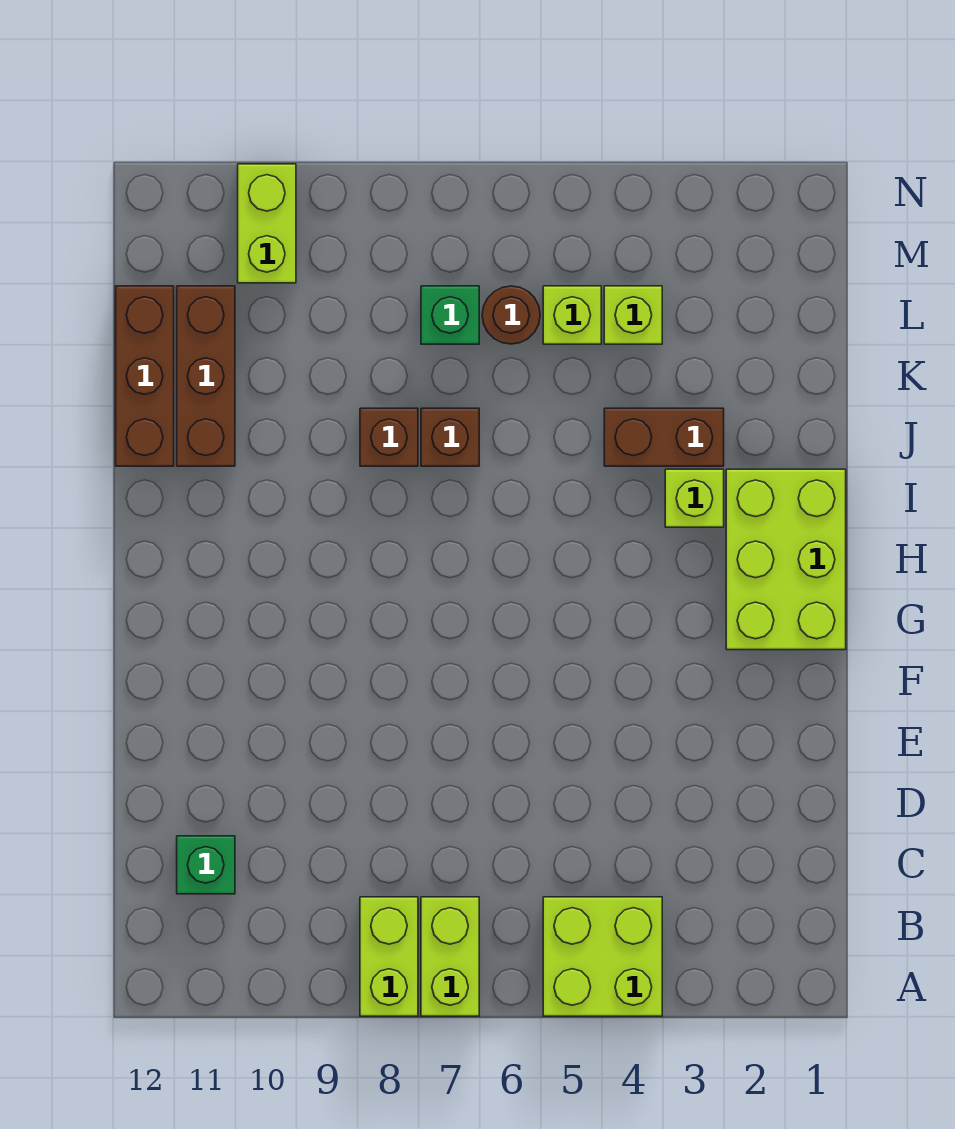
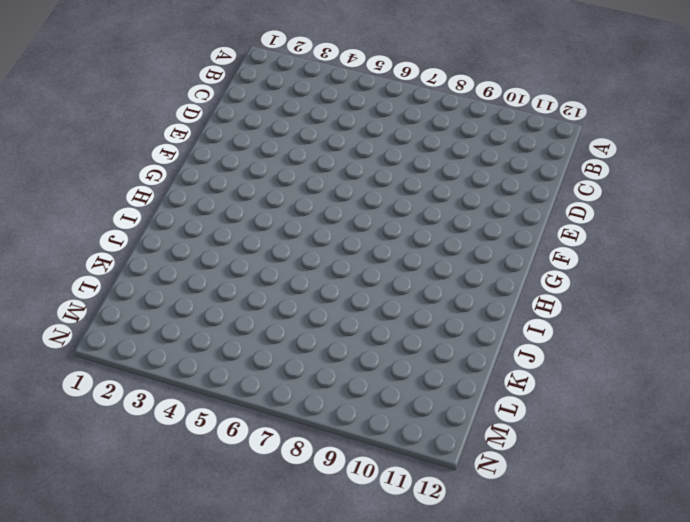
none -> lime brick A4:B5 level 1
none -> lime brick A7:B7 level 1
none -> lime brick A8:B8 level 1

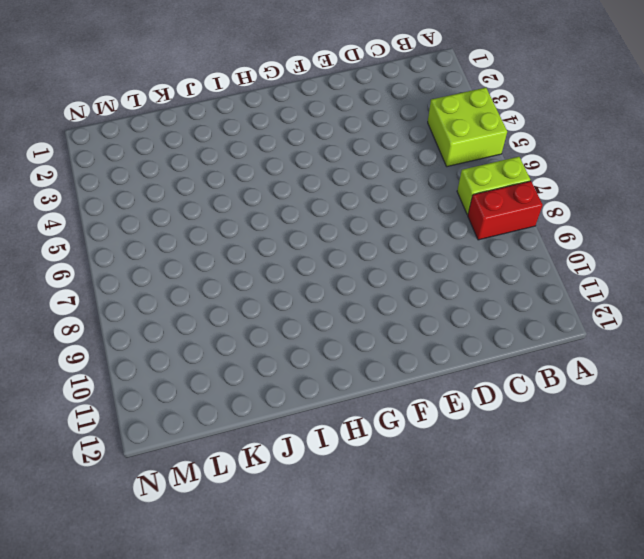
red brick A8:B8 level 1 -> lime brick A8:B8 level 1
none -> green brick C11 level 1
none -> lime brick G1:I2 level 1
none -> lime brick I3 level 1

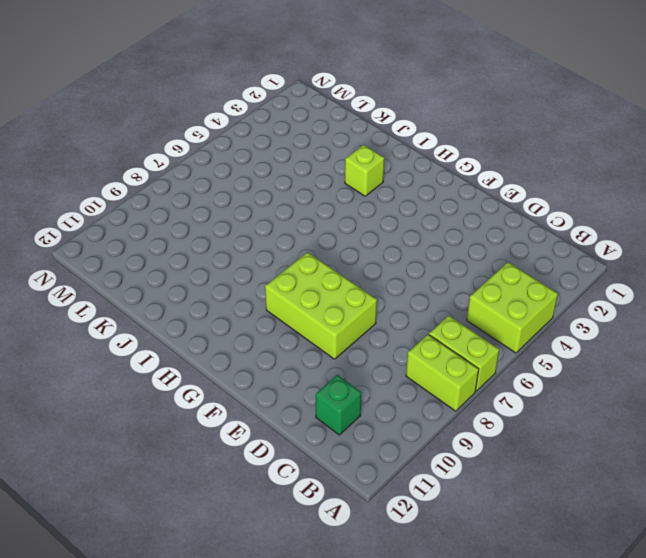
lime brick E8:G9 level 1 -> lime brick G1:I2 level 1
none -> brown brick J3:J4 level 1
none -> brown brick J7 level 1
none -> brown brick J8 level 1

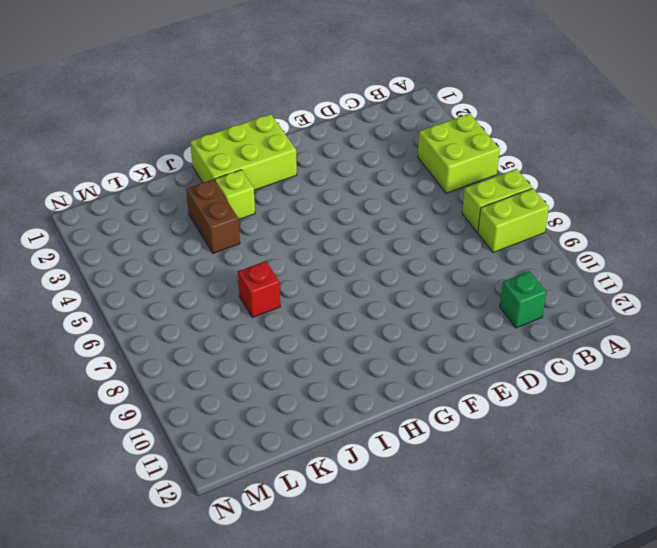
red brick J7 level 1 -> brown brick J7 level 1
none -> brown brick J8 level 1
none -> brown brick J11:L11 level 1
none -> brown brick J12:L12 level 1

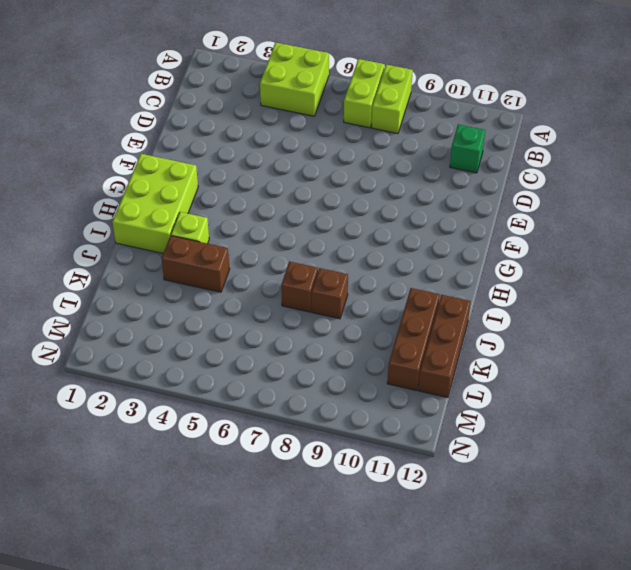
none -> lime brick L4 level 1
none -> lime brick L5 level 1
none -> brown round brick L6 level 1

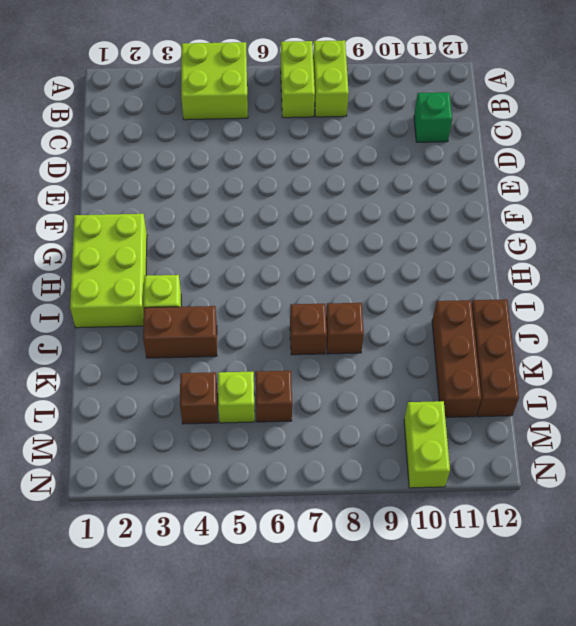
brown brick L4 level 1 -> lime brick L4 level 1
brown brick L6 level 1 -> brown round brick L6 level 1
none -> green brick L7 level 1

